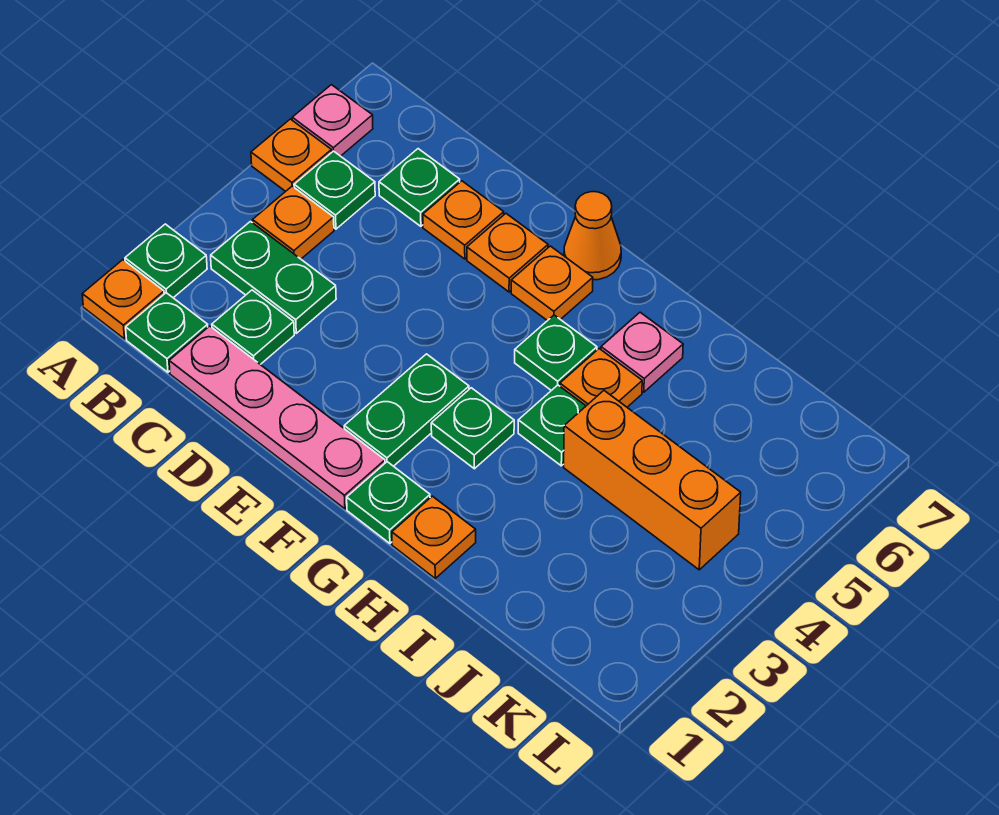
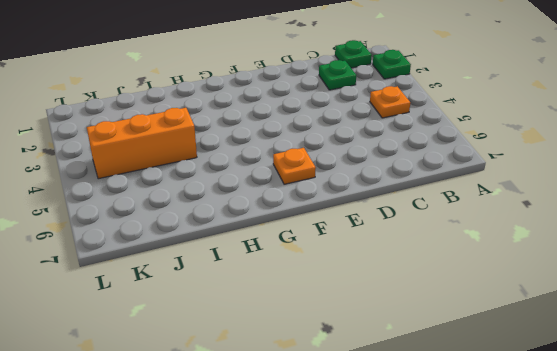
none -> orange plate A1 level 1
none -> orange plate A5 level 1
none -> pink plate A6 level 1

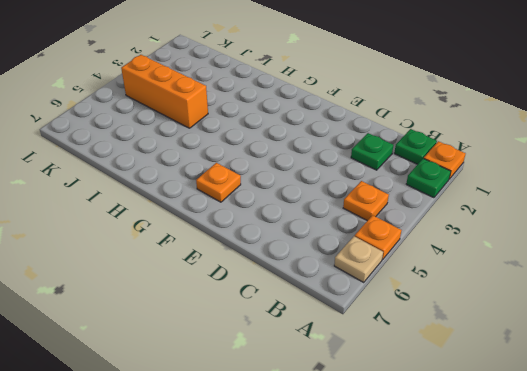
tan plate A6 level 1 -> pink plate A6 level 1
none -> green plate B3:C3 level 1
none -> green plate B5 level 1
none -> pink plate C1:F1 level 1

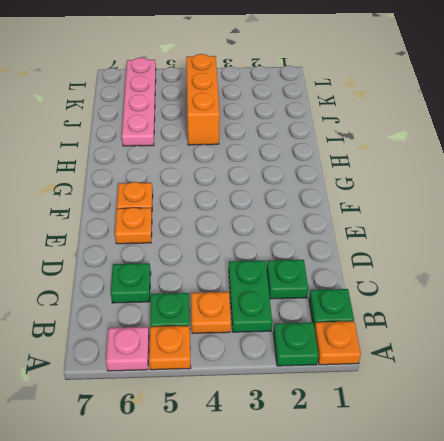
pink plate I6:L6 level 1 -> pink plate C1:F1 level 1
none -> orange plate D6 level 1
none -> green plate F2:F3 level 1
none -> orange cone F7 level 1

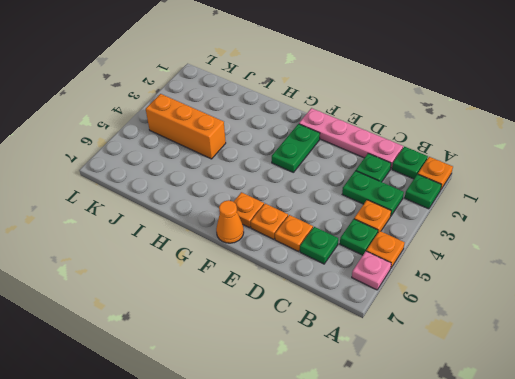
none -> green plate G1 level 1
none -> green plate G3 level 1
none -> green plate G5 level 1

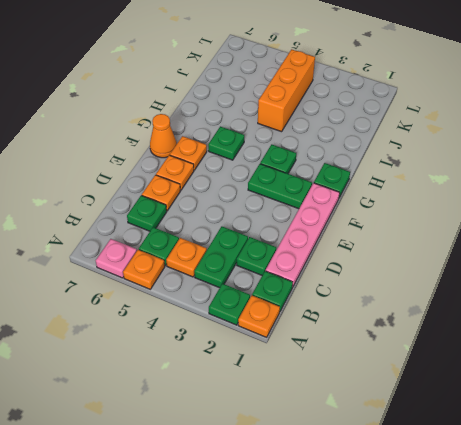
none -> orange plate H1 level 1
none -> green plate H4 level 1
none -> orange plate H5 level 1

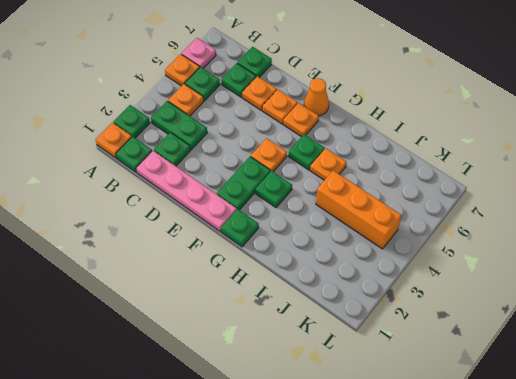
green plate C7 level 1 -> green plate H4 level 1
orange plate F4 level 1 -> orange plate H1 level 1
none -> pink plate H6 level 1

